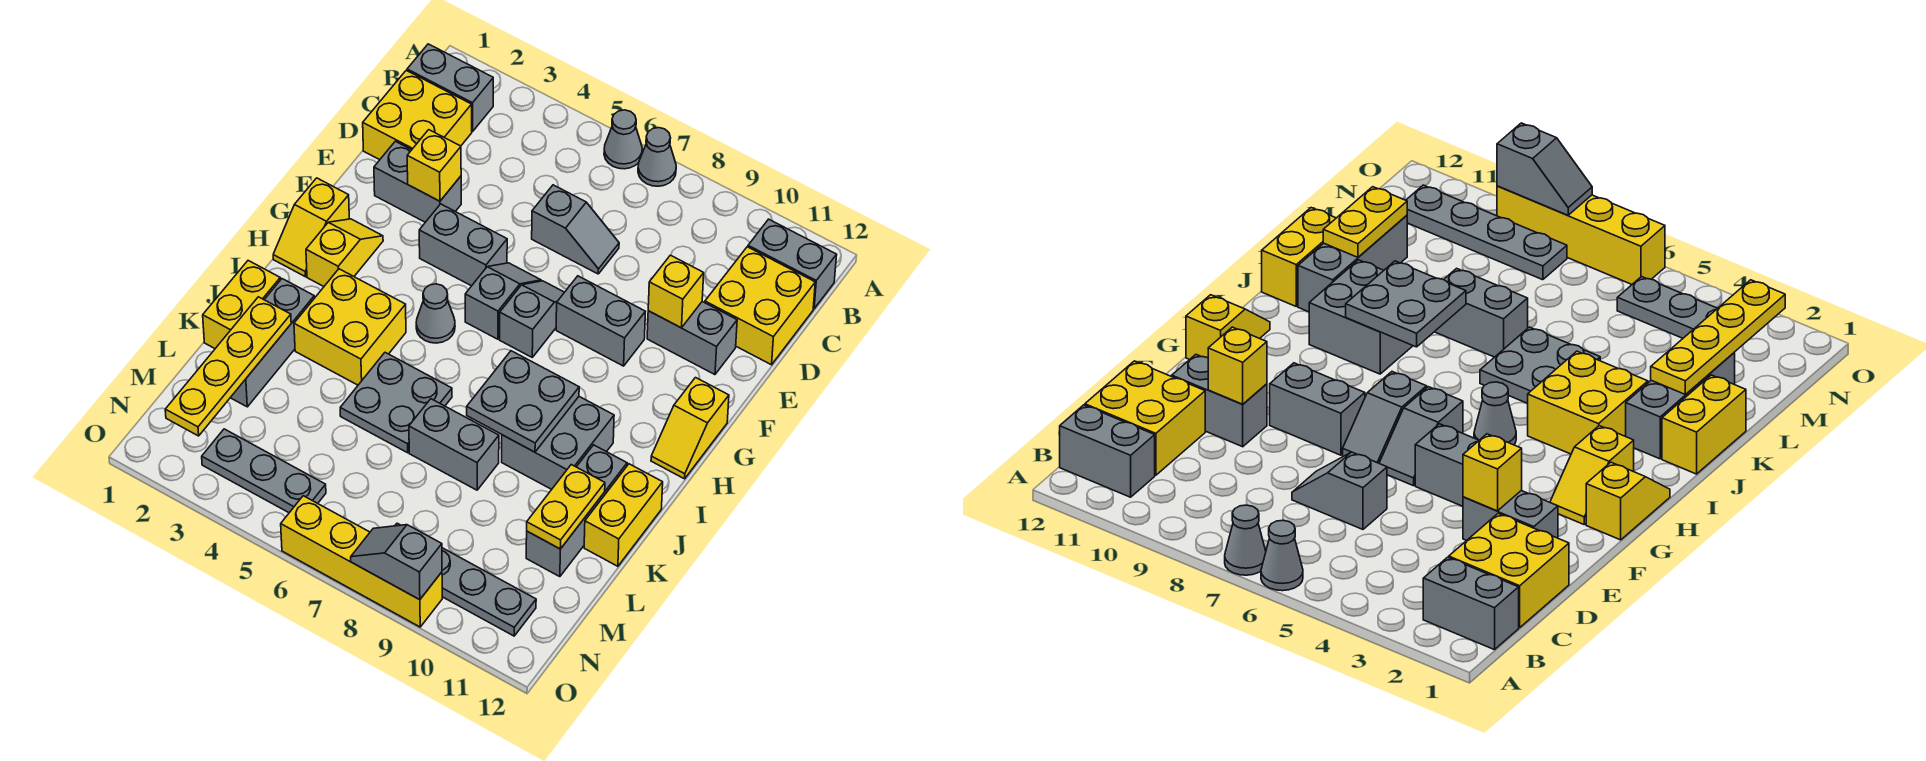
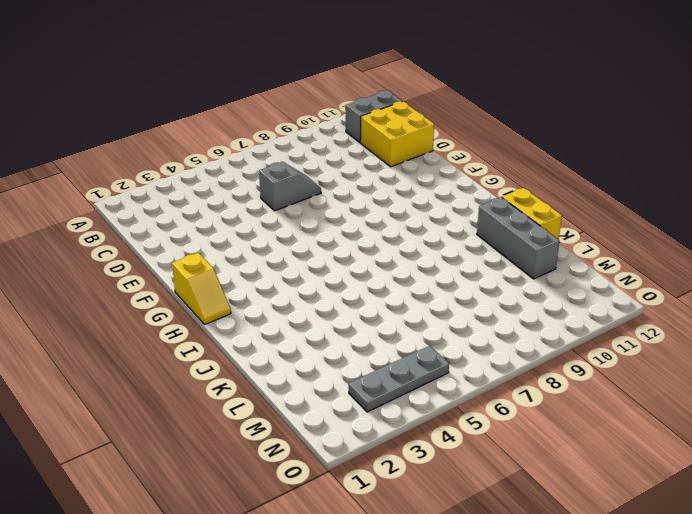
none -> grey cone A6 level 1
none -> grey cone A7 level 1
none -> grey brick B1:B2 level 1
none -> yellow brick C1:D2 level 1

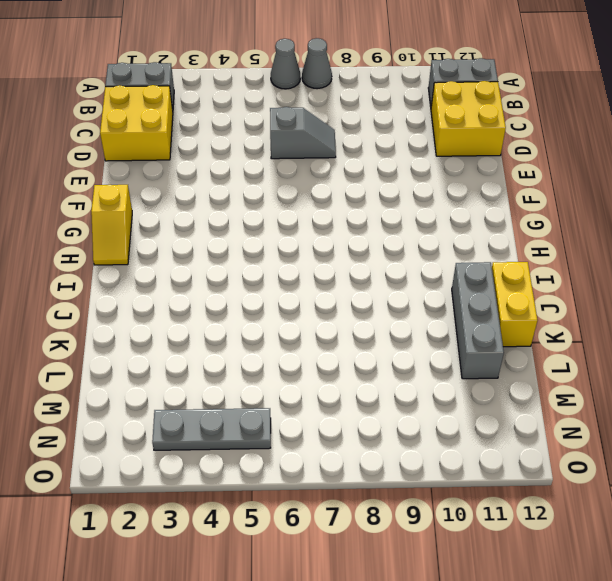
none -> grey brick E2:E3 level 1
none -> grey brick E10:E11 level 1
none -> grey brick F4:F5 level 1
none -> grey slope F6:G6 level 1 top G

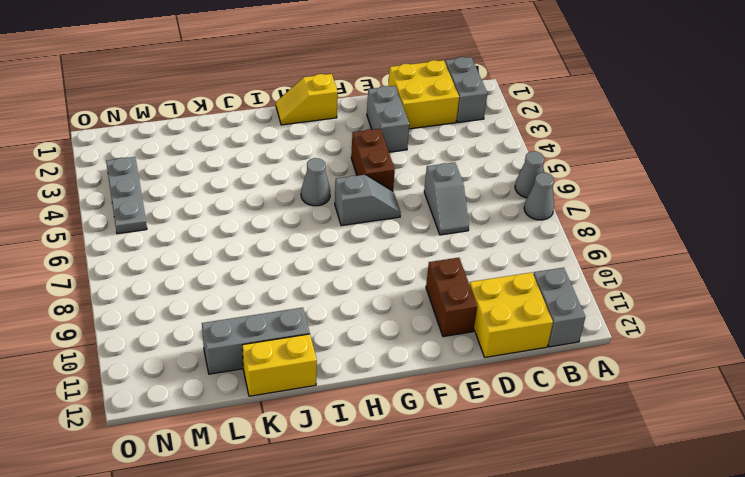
brown brick E10:E11 level 1 -> grey brick E10:E11 level 1
brown brick F4:F5 level 1 -> grey brick F4:F5 level 1
none -> grey slope F7:G7 level 1 top G
none -> grey brick F8:F9 level 1
none -> yellow slope G2:H2 level 1 top H
none -> yellow slope G12:H12 level 1 top G

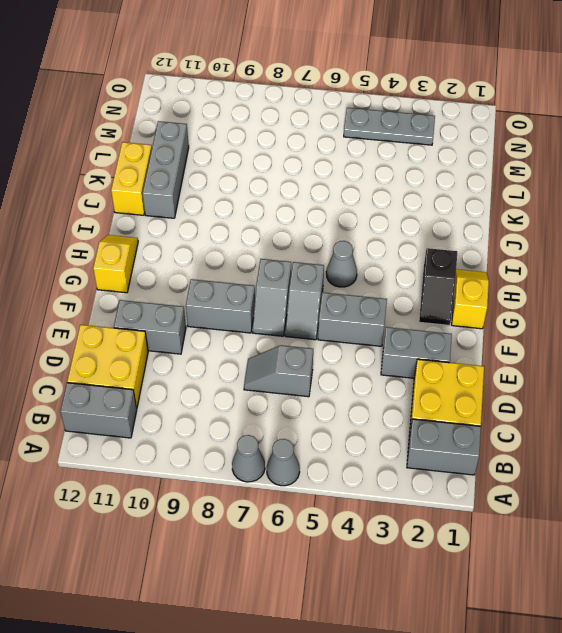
black slope G2:H2 level 1 top H -> yellow slope G2:H2 level 1 top H
none -> yellow brick I3:J4 level 1
none -> grey brick I9:J10 level 1
none -> yellow brick J1:K1 level 1
none -> grey brick J2:L2 level 1

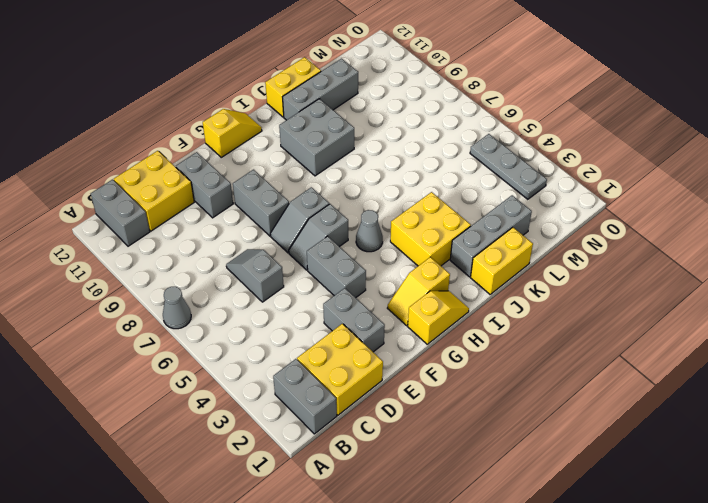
none -> grey cone A6 level 1
none -> grey plate J5:K6 level 1
none -> grey brick K7:K8 level 1
none -> grey plate N8:N11 level 1

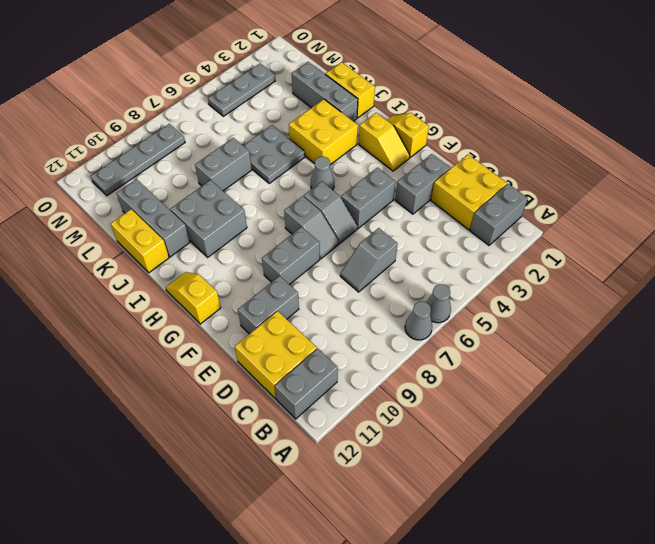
none -> yellow brick O6:O9 level 1
none -> yellow brick E3 level 2
none -> yellow brick E10 level 2
none -> grey plate I8:J9 level 2

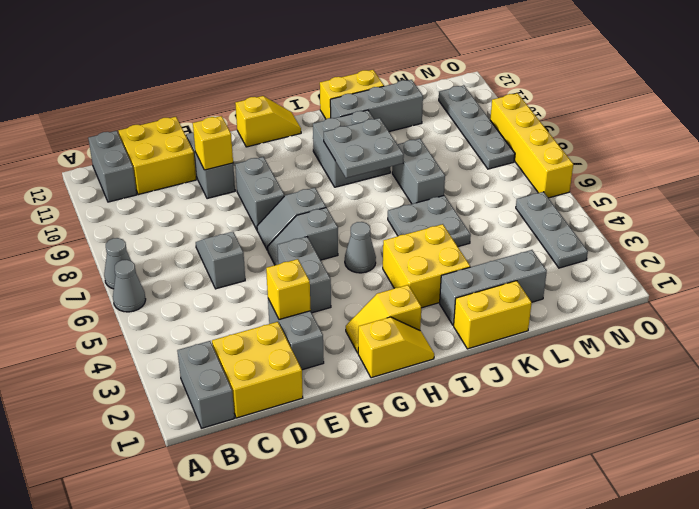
none -> yellow plate K2:N2 level 2
none -> yellow plate K11:L11 level 2
none -> grey slope O8:O9 level 2 top 9

